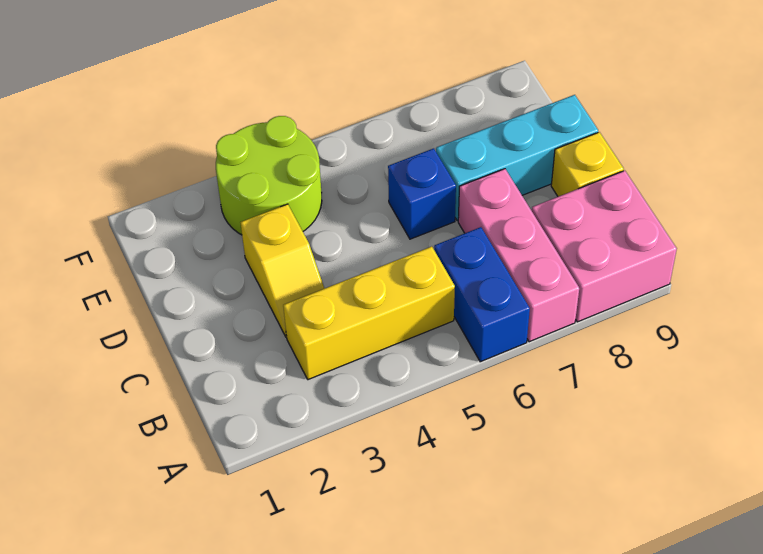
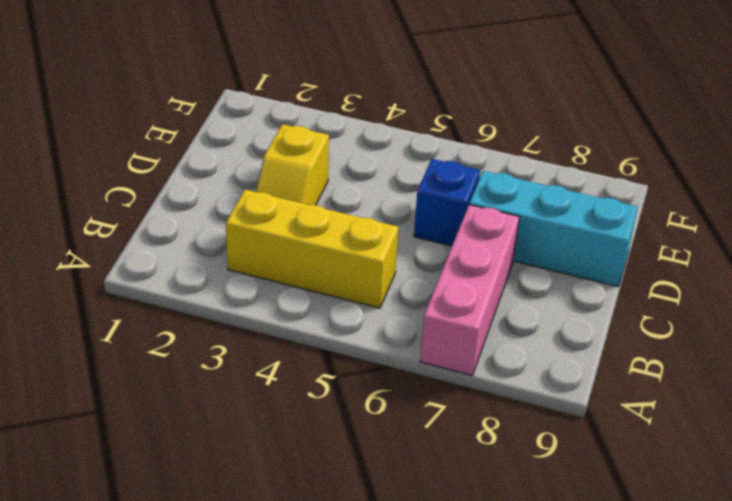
none -> blue brick A6:B6 level 1
none -> pink brick A8:B9 level 1

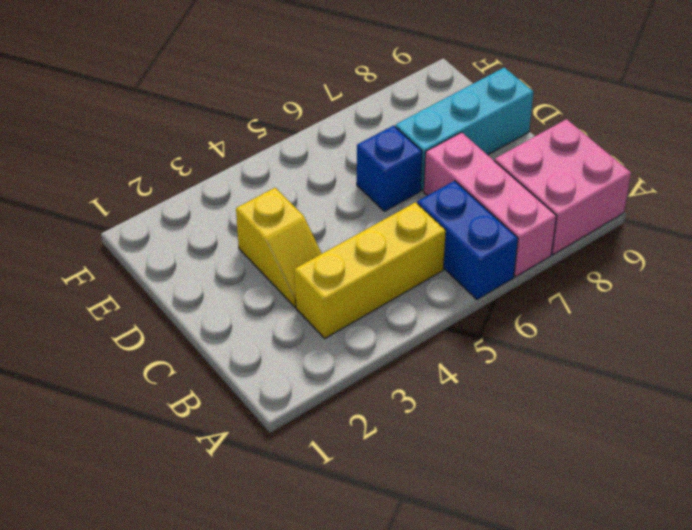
none -> yellow brick C9 level 1
none -> lime round brick E3:F4 level 1

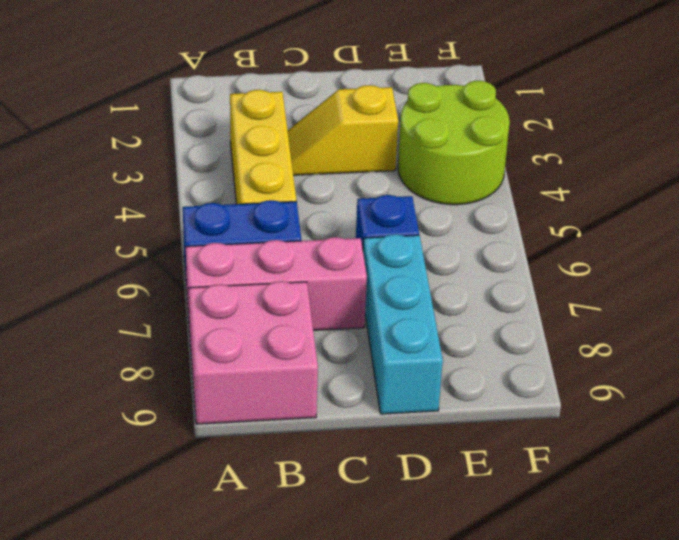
none -> yellow brick C9 level 1

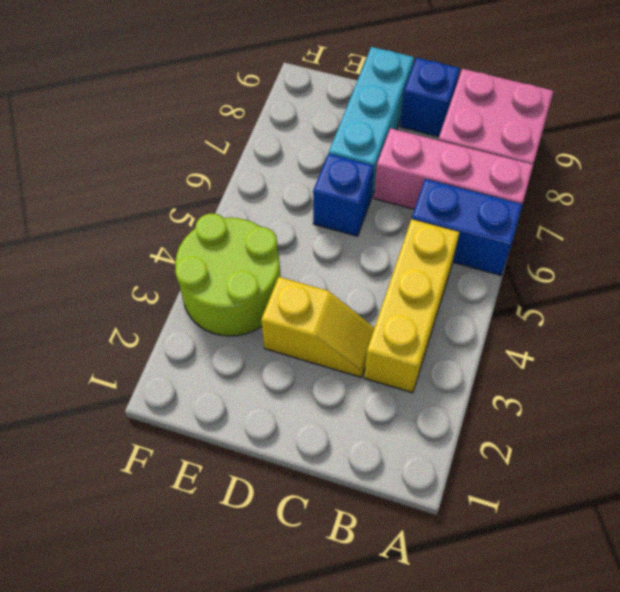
blue brick C9 level 1 -> yellow brick C9 level 1

